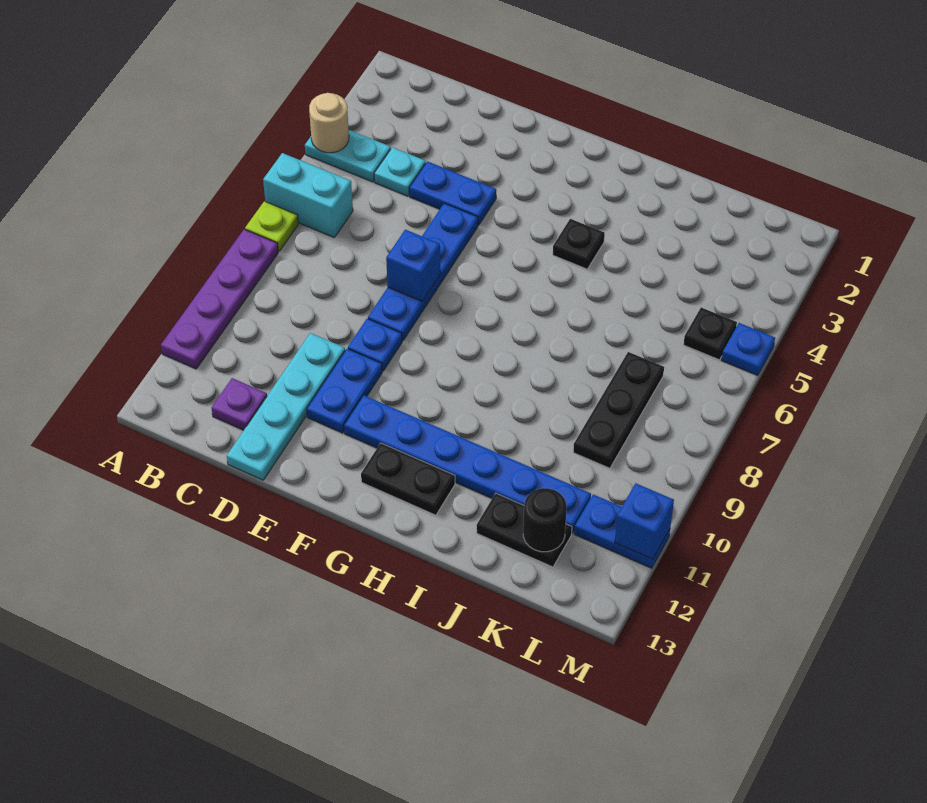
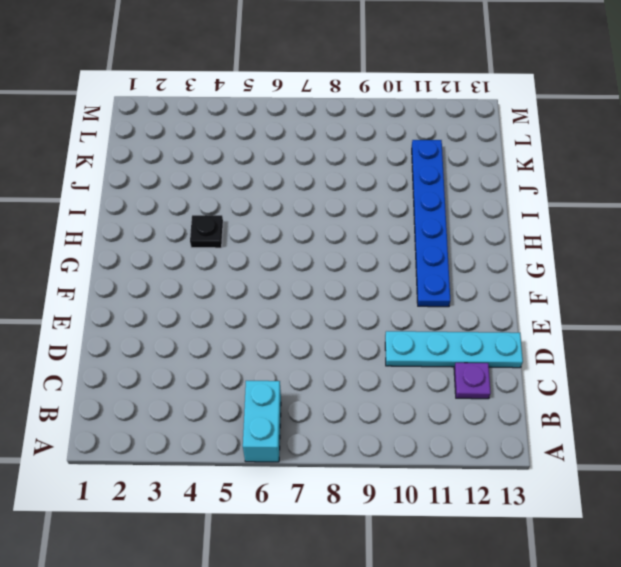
none -> cyan plate A4:B4 level 1
none -> lime plate A7 level 1
none -> purple plate A8:A11 level 1

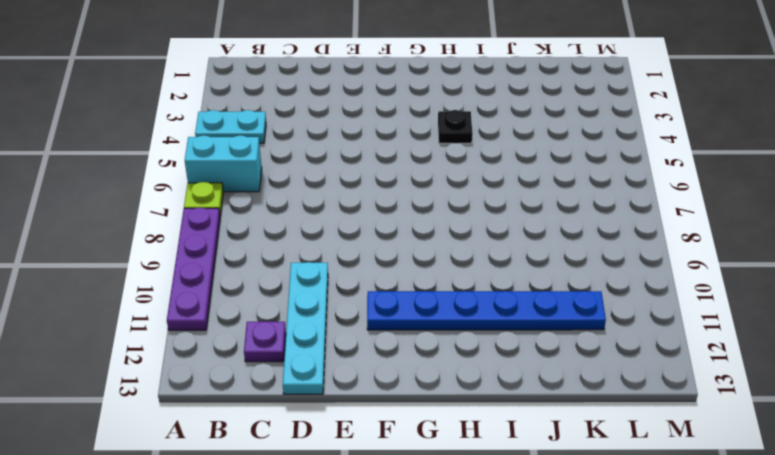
none -> cyan plate C4 level 1
none -> blue plate D4:E4 level 1
none -> blue plate E5:E8 level 1

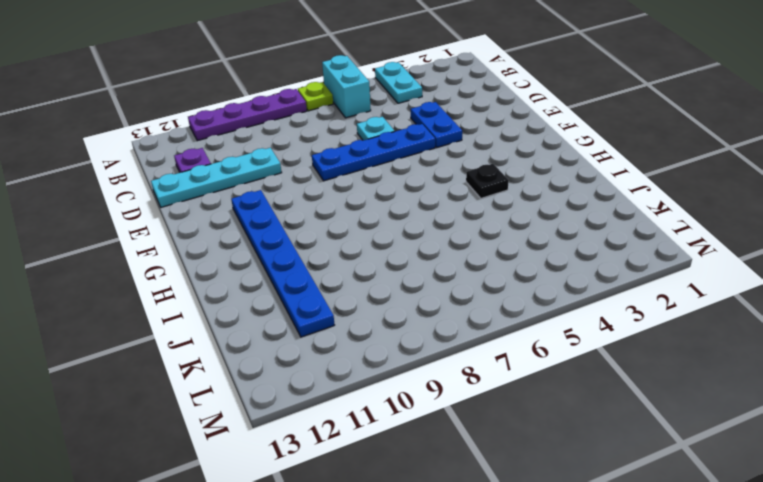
cyan plate D6 level 1 -> cyan plate C4 level 1
none -> blue plate E9 level 1
none -> blue plate E10:E11 level 1
none -> black plate G12:H12 level 1

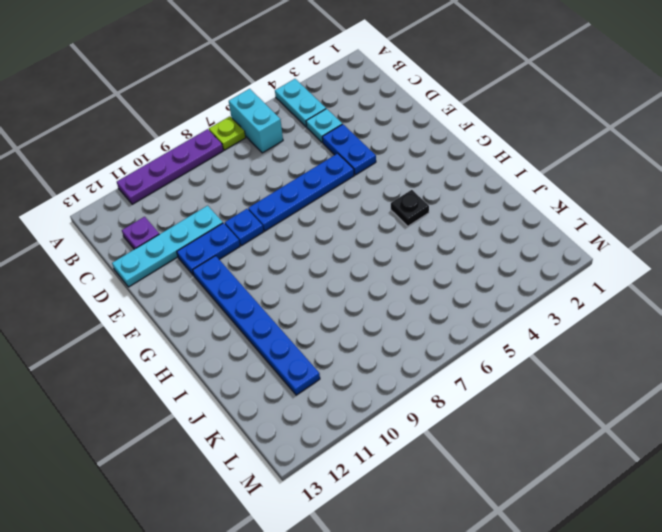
none -> black plate G12:H12 level 1
none -> black plate J12:K12 level 1
none -> black plate K7:K9 level 1

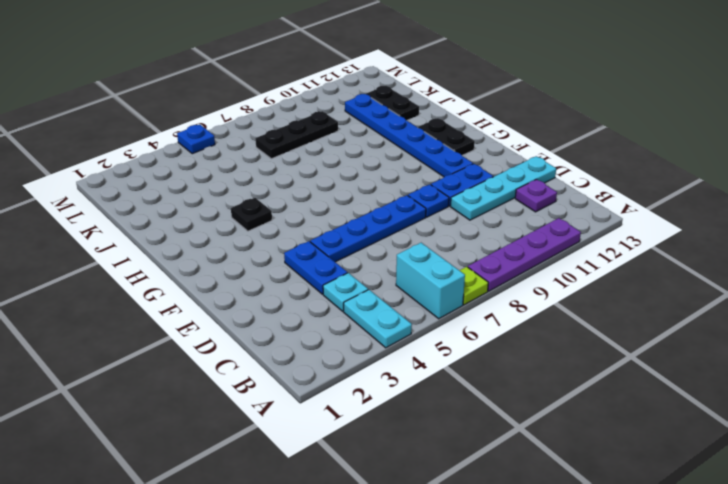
none -> black plate L5 level 1
none -> blue plate L11:M11 level 1
none -> tan round brick A4 level 2

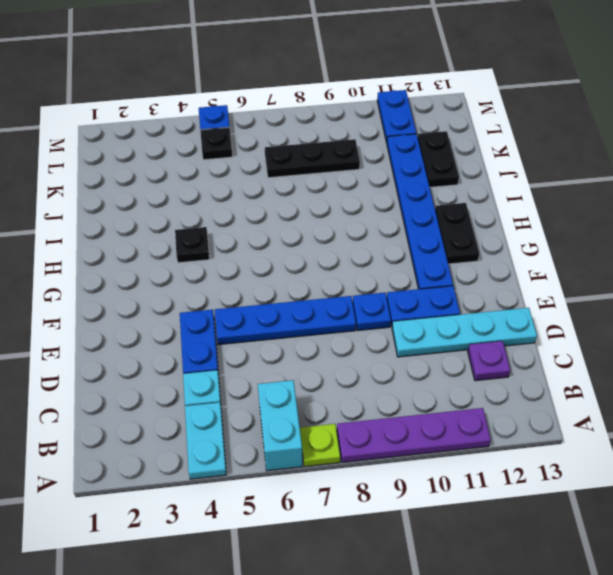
none -> tan round brick A4 level 2
none -> blue brick E7 level 2
none -> black round brick K12 level 2

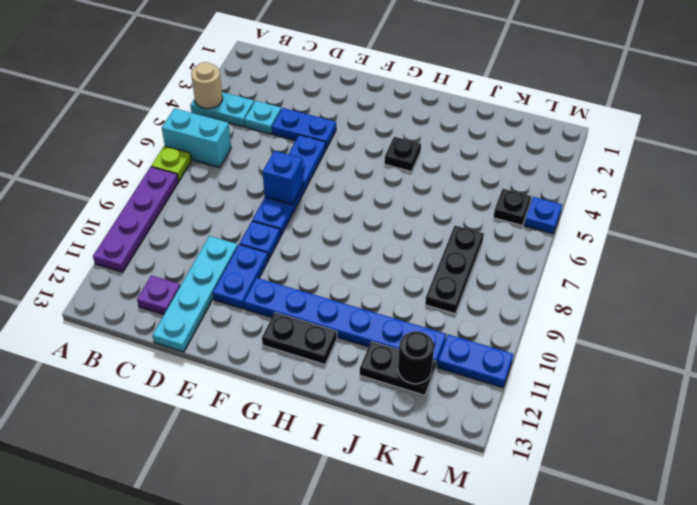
none -> blue brick M11 level 2

